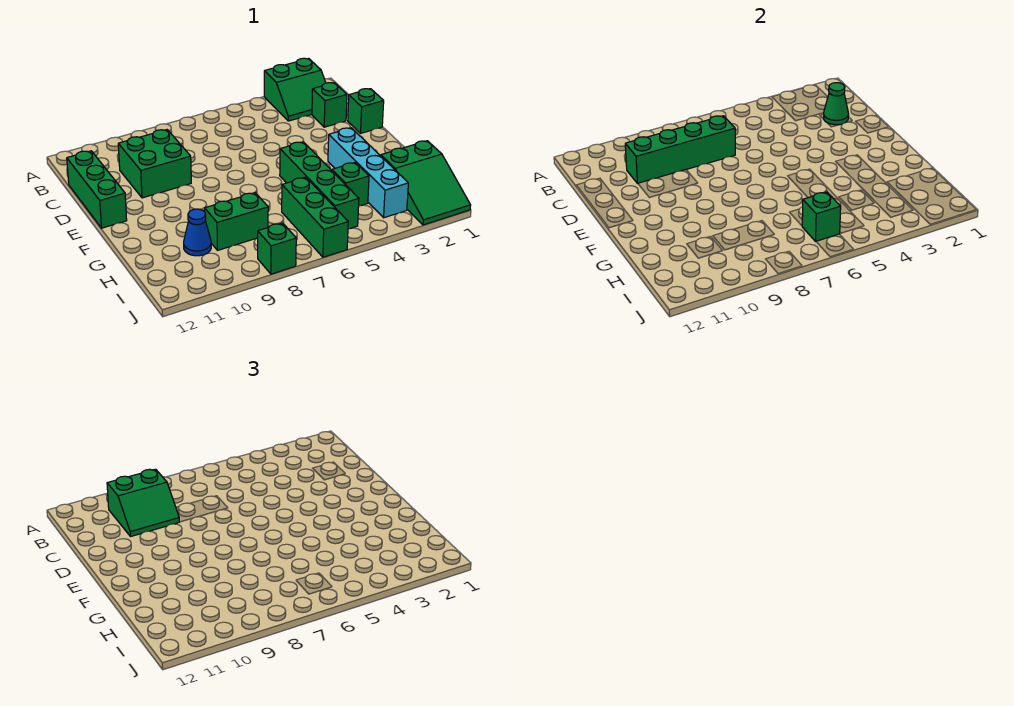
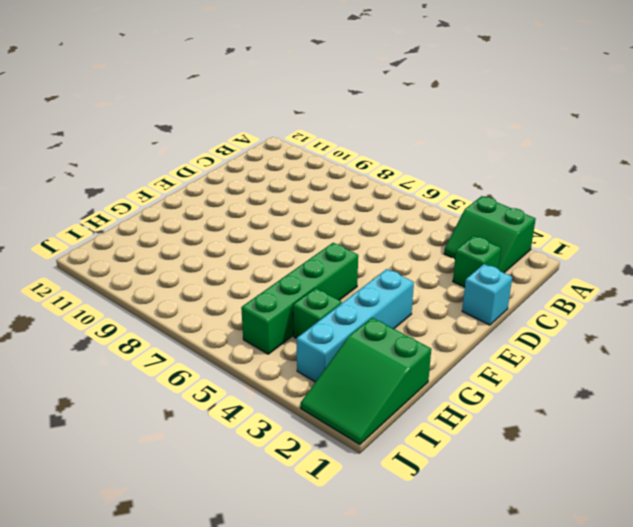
cyan brick D1 level 1 -> green brick D1 level 1
none -> green brick C9:D10 level 1
none -> green brick C12:E12 level 1
none -> green brick H6:J6 level 1

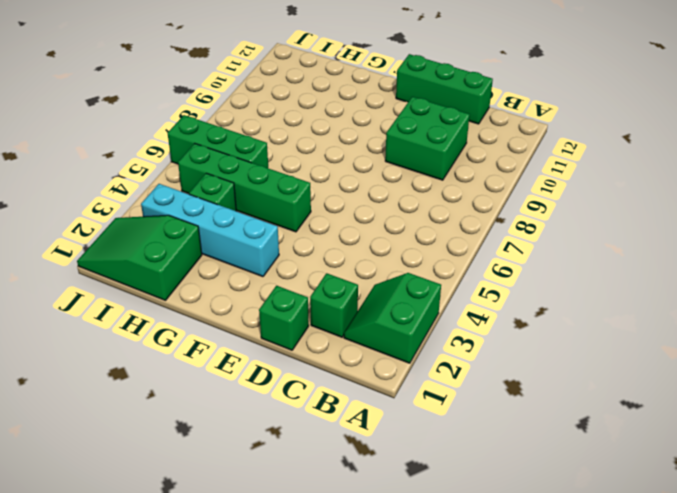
none -> green brick H8:H9 level 1
none -> blue cone H10 level 1
none -> green brick J8 level 1

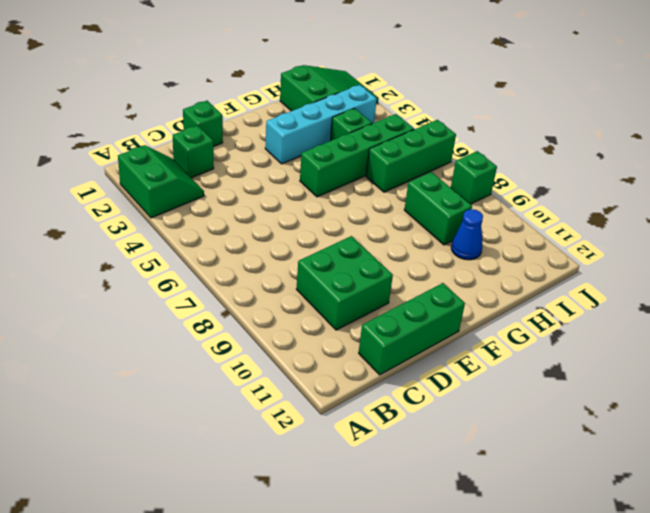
none -> green cone C2 level 2
none -> green brick C7:C10 level 2
none -> green brick I6 level 2

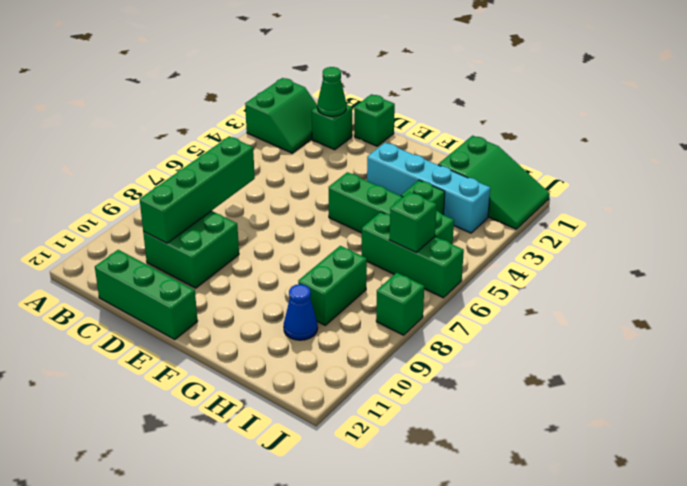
none -> green slope B9:C10 level 3 top B

